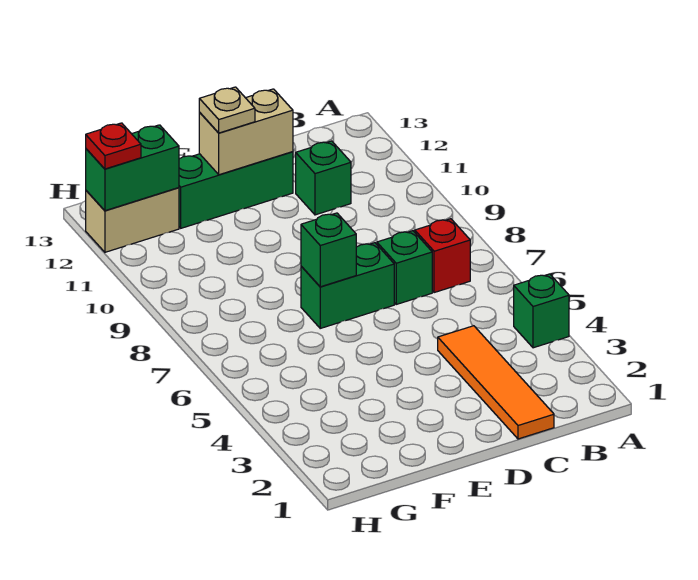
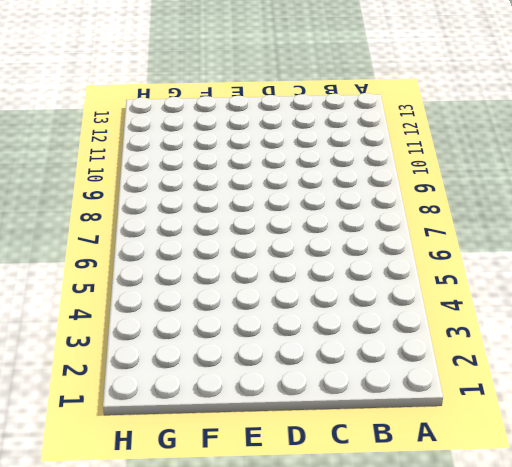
none -> green brick A4 level 1
none -> red brick B7 level 1
none -> orange tile C1:C4 level 1

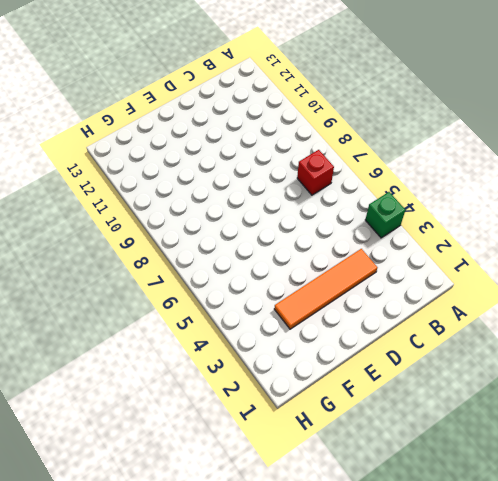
orange tile C3:F3 level 1 -> orange tile C1:C4 level 1
none -> green brick C7 level 1
none -> green brick C11 level 1
none -> green brick D7:E7 level 1

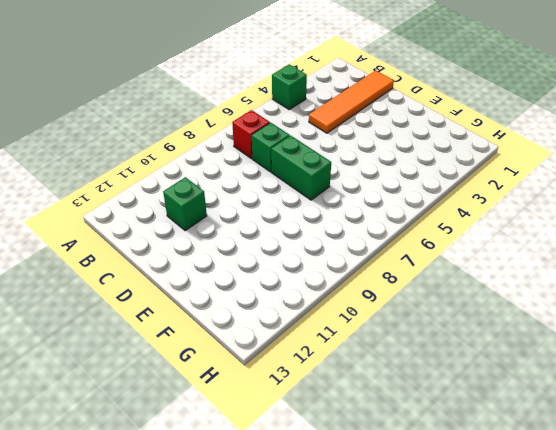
none -> green brick D12:F12 level 1
none -> tan brick G12:H12 level 1
none -> tan brick D12:E12 level 2

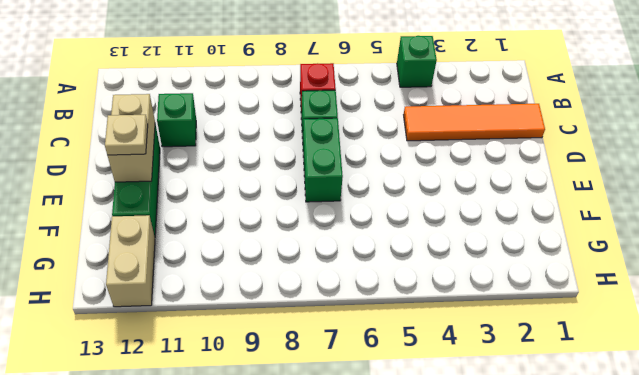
none -> green brick E7 level 2
none -> green brick G12:H12 level 2
none -> red plate H12 level 3

